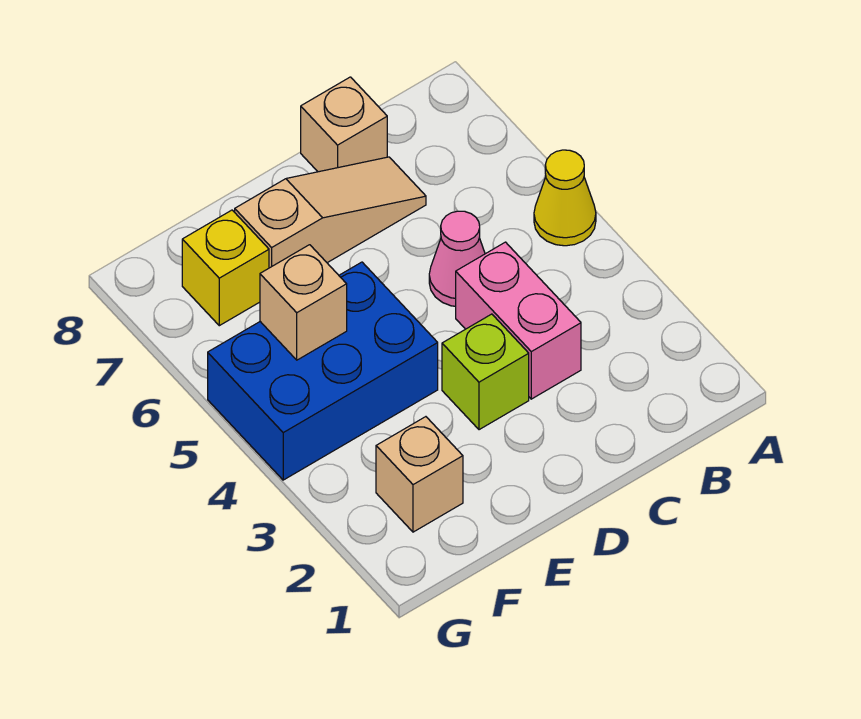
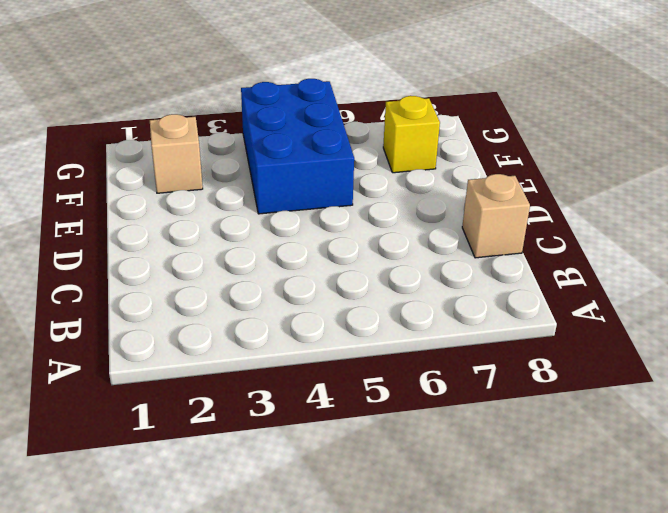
none -> yellow cone A5 level 1
none -> pink brick C3:C4 level 1

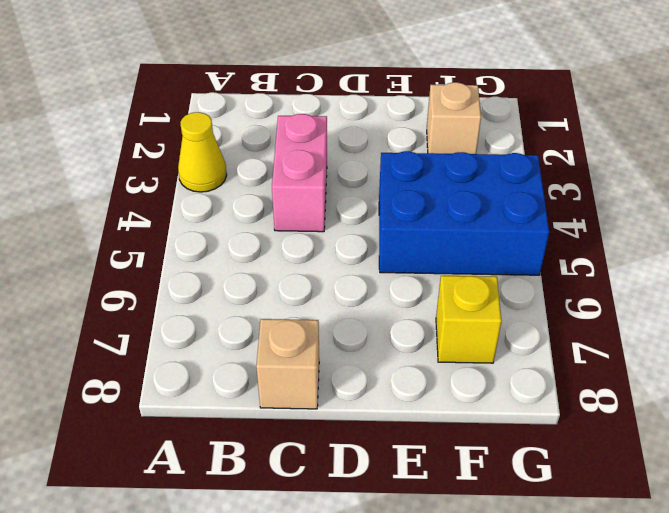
yellow cone A3 level 1 -> yellow cone A5 level 1
none -> pink cone C5 level 1
none -> tan slope C7:E7 level 1 top E

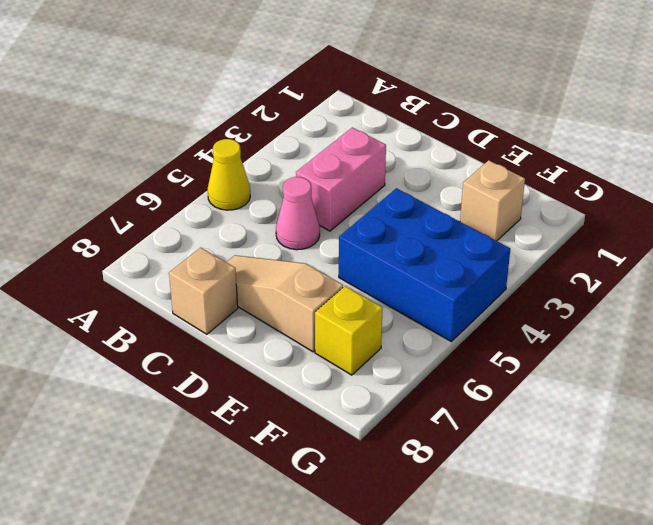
none -> lime brick D3 level 1
none -> tan brick F5 level 2

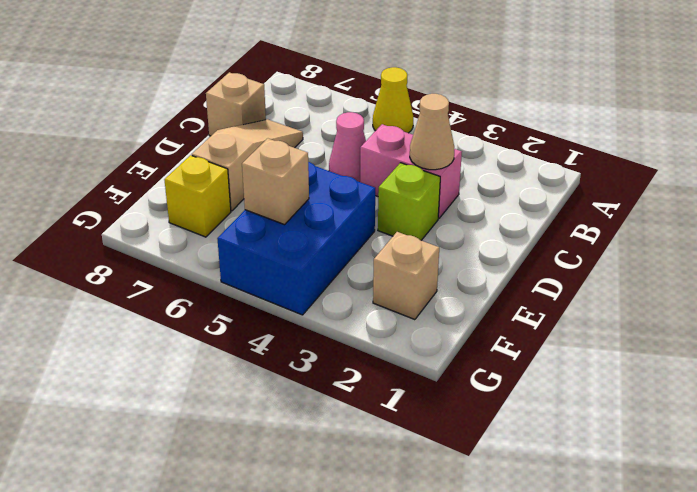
tan cone C3 level 2 -> none

